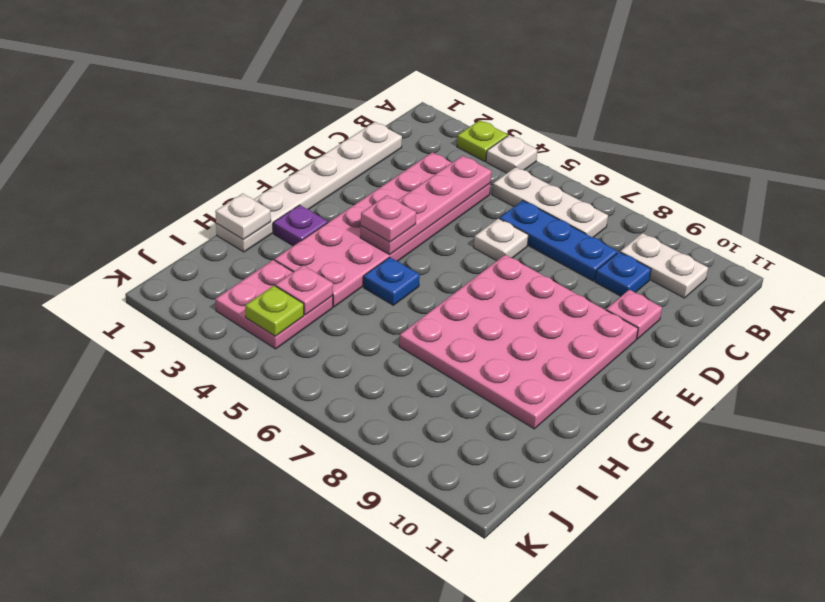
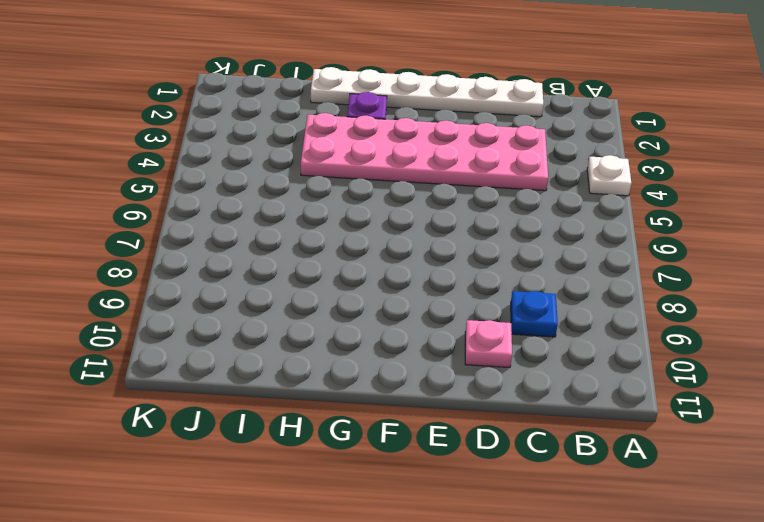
none -> lime plate A3 level 1
none -> white plate B5:B7 level 1
none -> white plate B9:B10 level 1

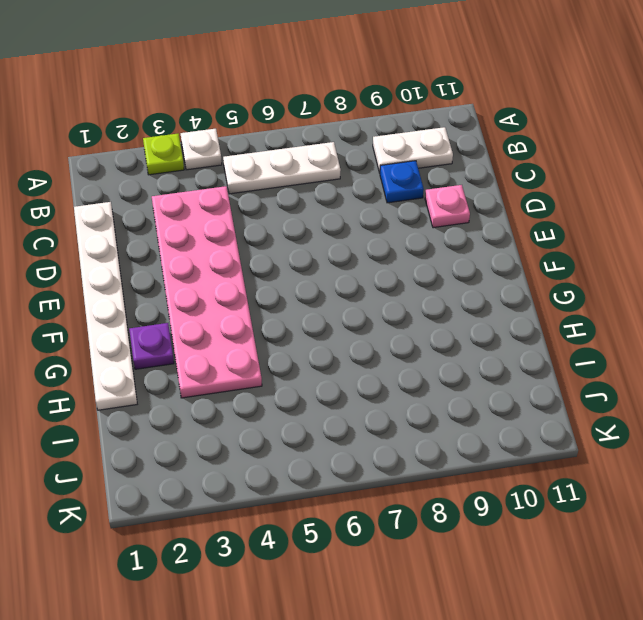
none -> blue plate C6:C8 level 1
none -> white plate D6 level 1
none -> pink plate E7:H10 level 1

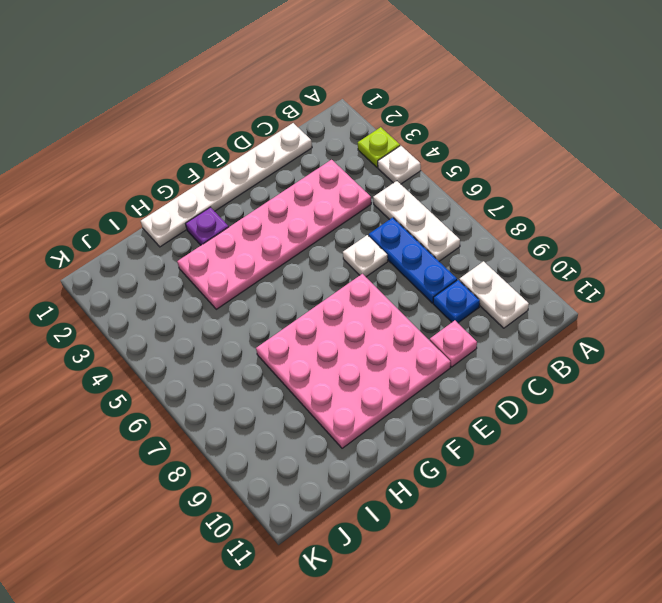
none -> blue plate G5 level 1
none -> pink plate I3:J4 level 1
none -> pink plate C4:F4 level 2

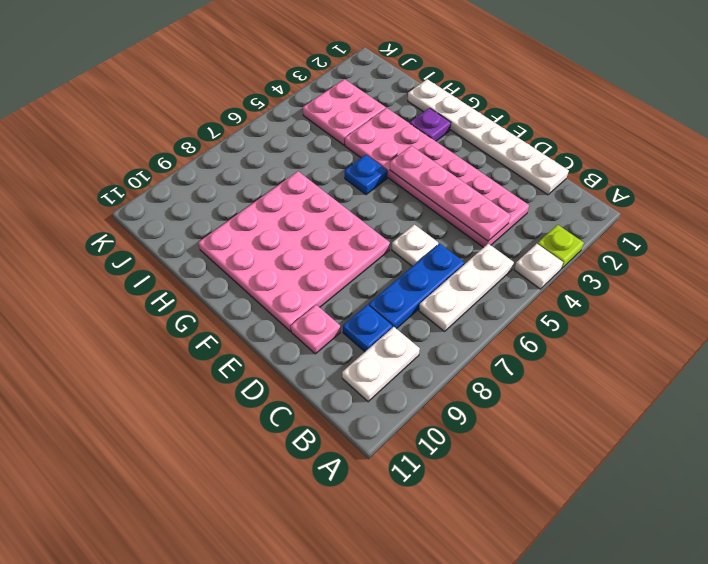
none -> white plate H1 level 2
none -> pink plate I4 level 2
none -> lime plate J4 level 2

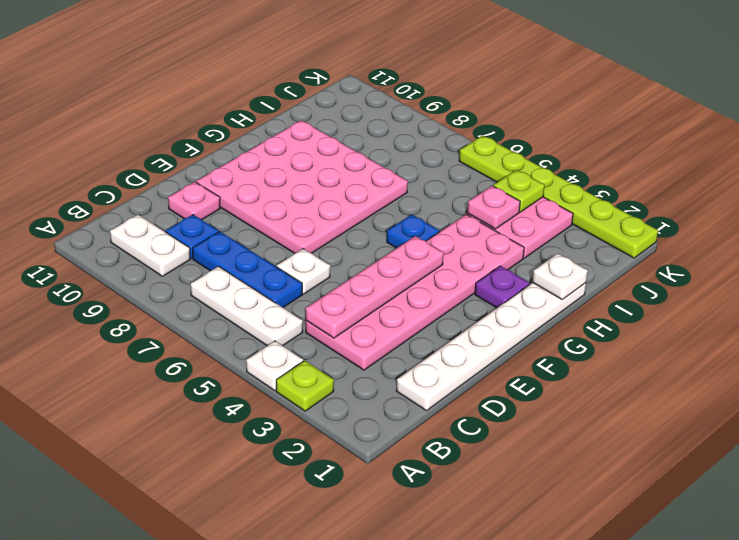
lime plate K1:K6 level 1 -> none
none -> pink plate F4 level 3

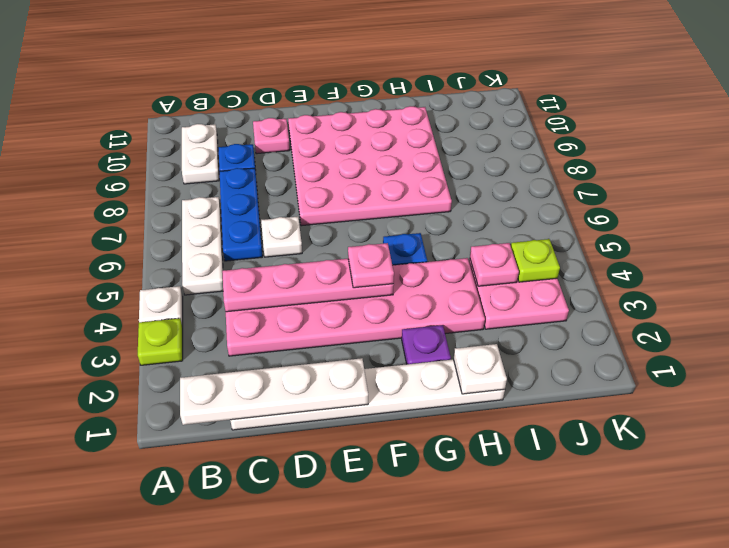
white plate B1:E1 level 2 -> none

